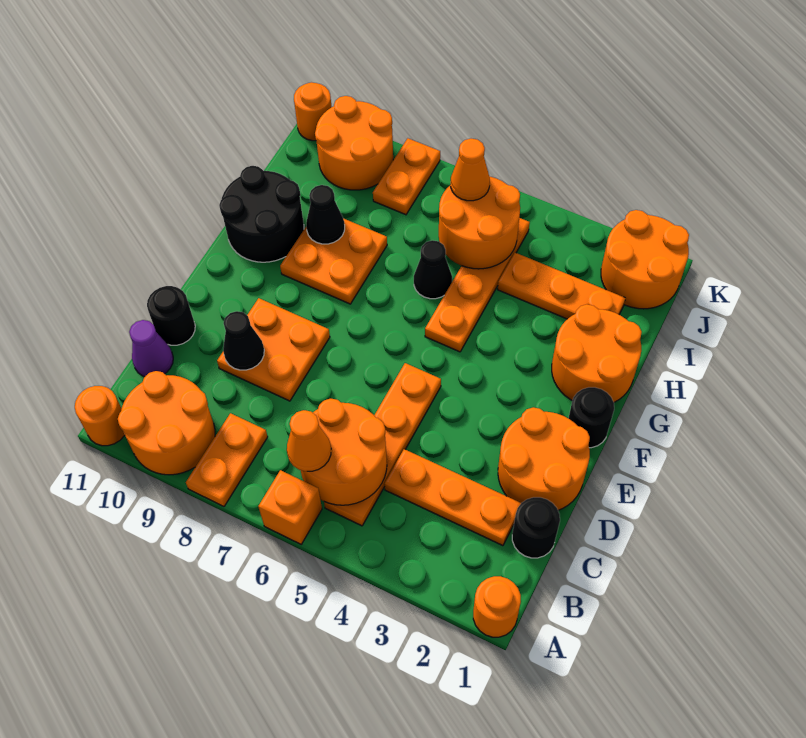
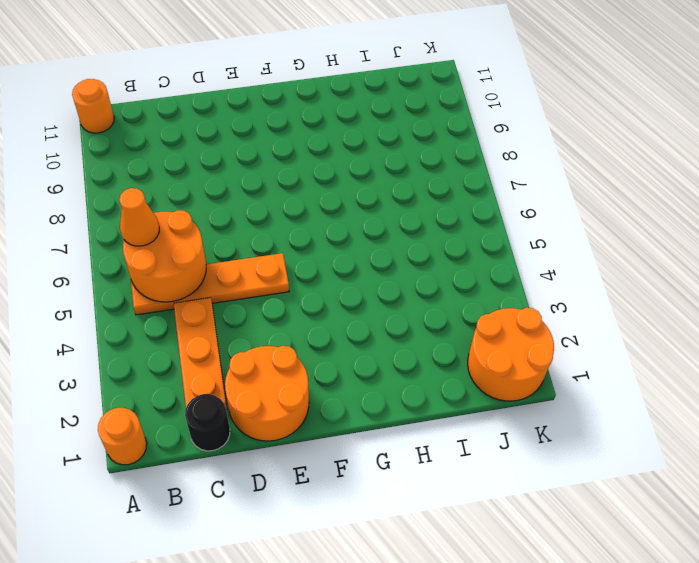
none -> orange brick A6 level 1
none -> orange plate A8:B8 level 1
none -> orange round brick A9:B10 level 1

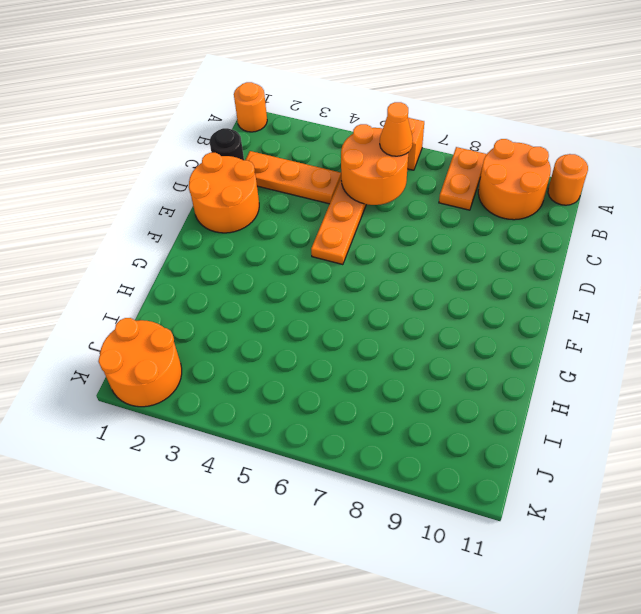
none -> purple cone C11 level 1
none -> orange plate D8:E9 level 1
none -> black round brick D11 level 1

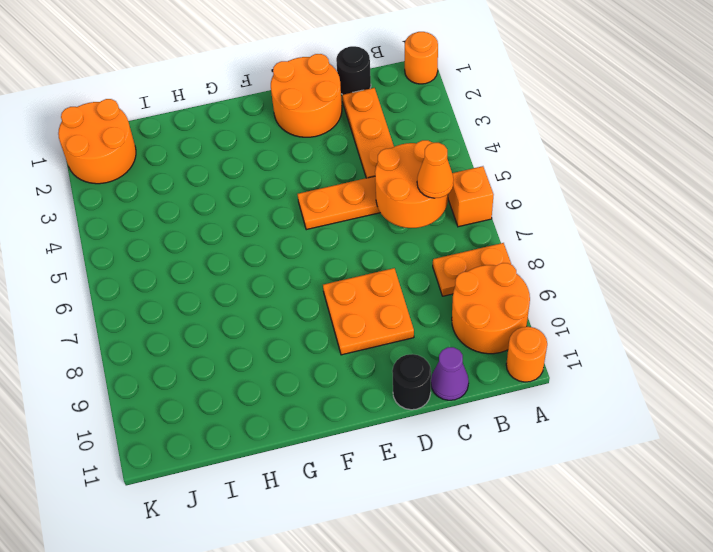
none -> black round brick F1 level 1
none -> orange round brick G1:H2 level 1
none -> orange plate G5:J5 level 1

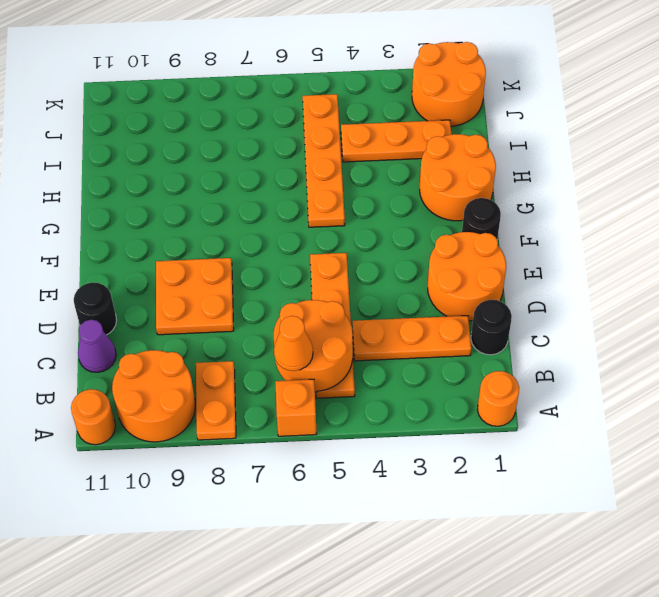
none -> orange plate G8:H9 level 1
none -> black round brick G10:H11 level 1
none -> black cone H6 level 1

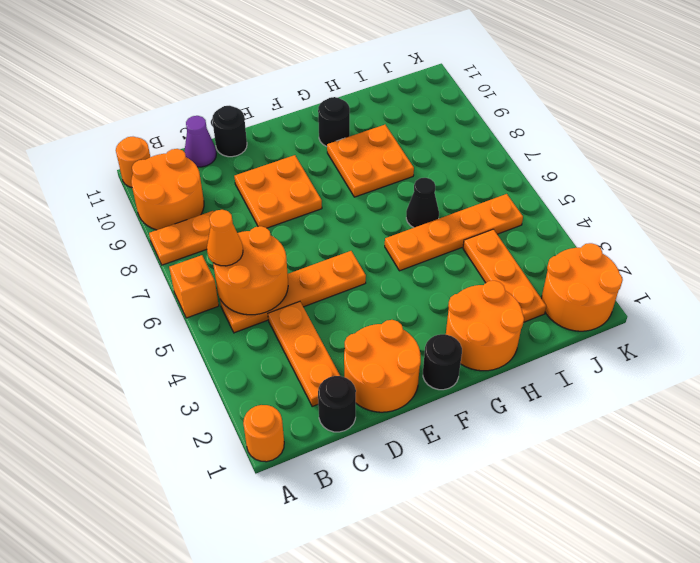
black round brick G10 level 1 -> black round brick G10:H11 level 1
none -> orange plate J8:K8 level 1
none -> orange round brick J9:K10 level 1
none -> orange round brick K11 level 1

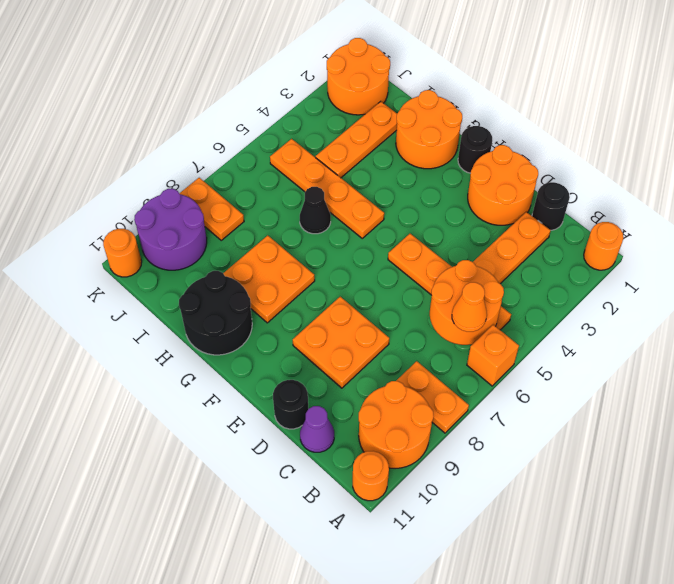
purple round brick J9:K10 level 1 -> orange round brick J9:K10 level 1
none -> black cone D9 level 2
none -> black cone H9 level 2
none -> orange round brick I5:J6 level 2

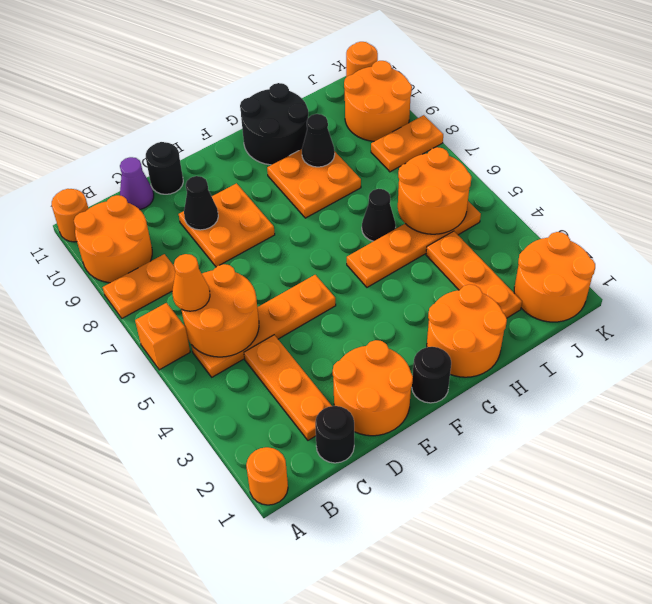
none -> orange cone J6 level 3

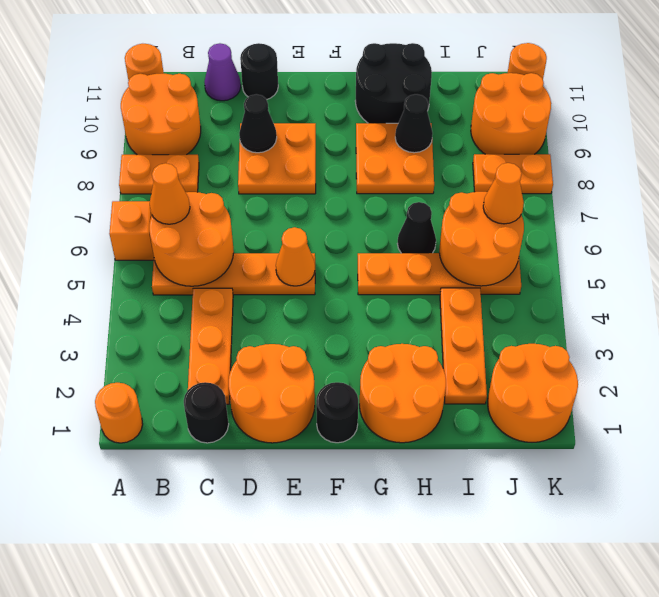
orange cone E5 level 2 -> none

